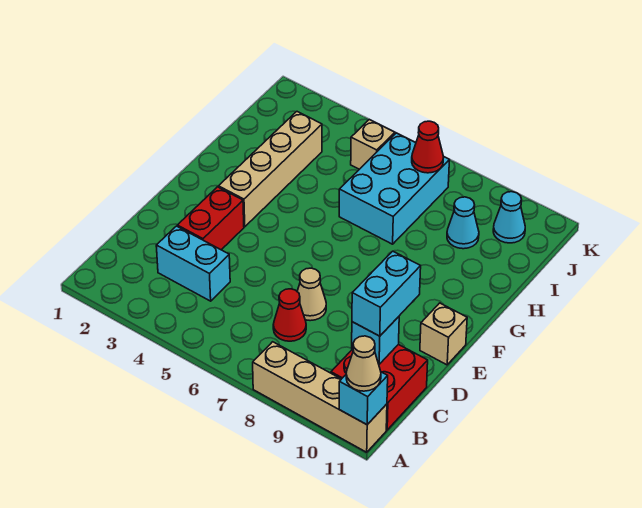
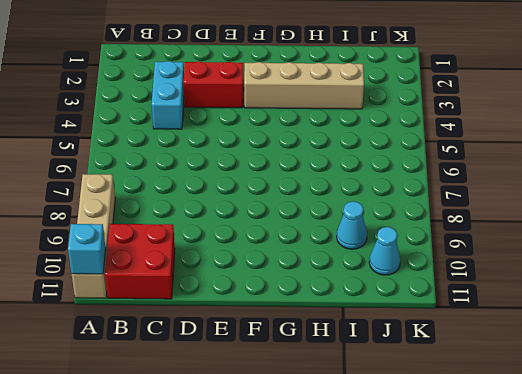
none -> red cone C7 level 1
none -> tan cone D7 level 1
none -> tan brick E11 level 1

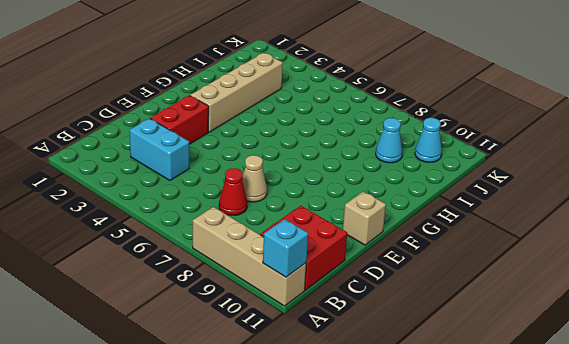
none -> cyan brick H6:J7 level 1
none -> tan brick J5 level 1
none -> cyan brick C10 level 2

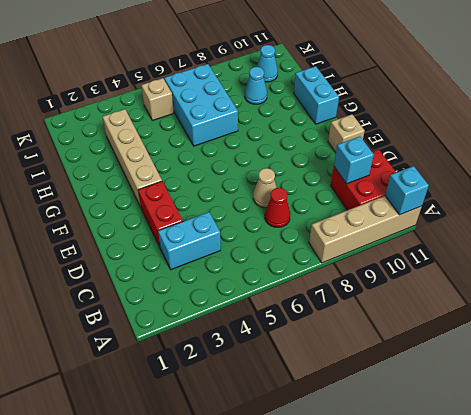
cyan brick G11:H11 level 1 -> cyan brick C10:D10 level 3
none -> red cone J7 level 2
none -> tan cone A11 level 3

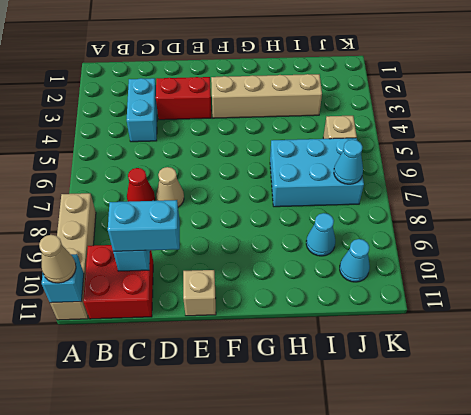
cyan cone J7 level 2 -> red cone J7 level 2

